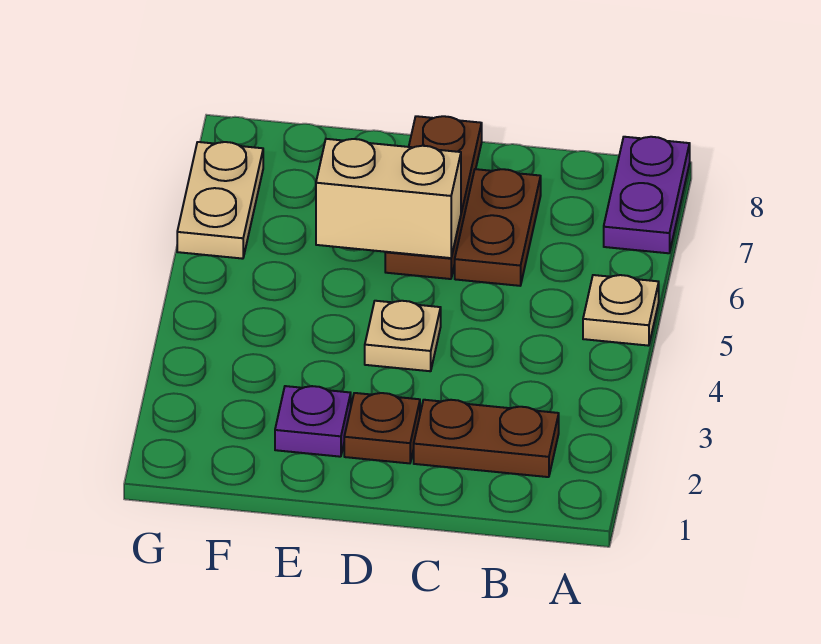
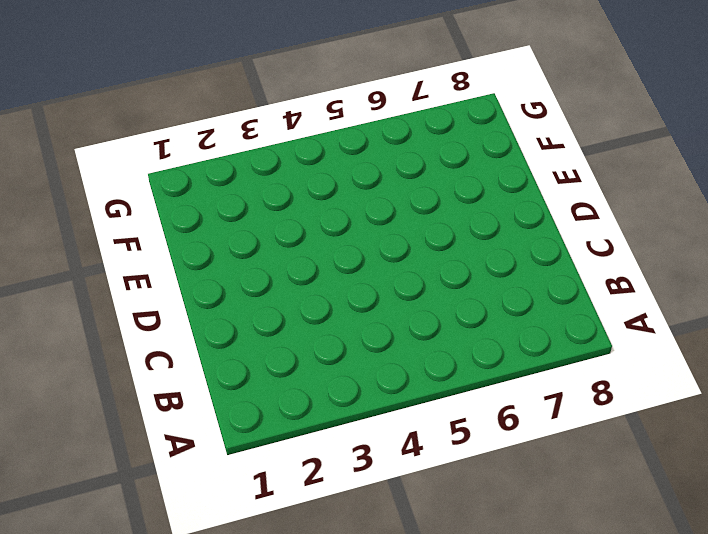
none -> tan plate A5 level 1
none -> purple plate A7:A8 level 1

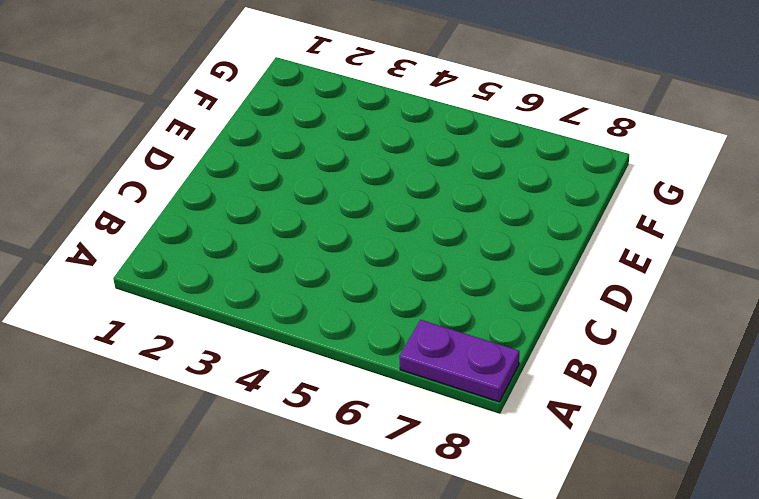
none -> tan plate A5 level 1
none -> brown plate B2:C2 level 1

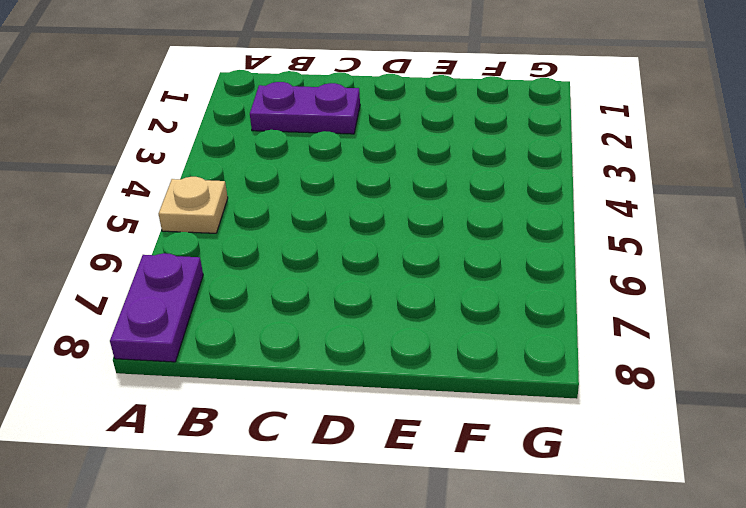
purple plate B2:C2 level 1 -> brown plate B2:C2 level 1
none -> brown plate C6:C7 level 1
none -> brown plate D2 level 1

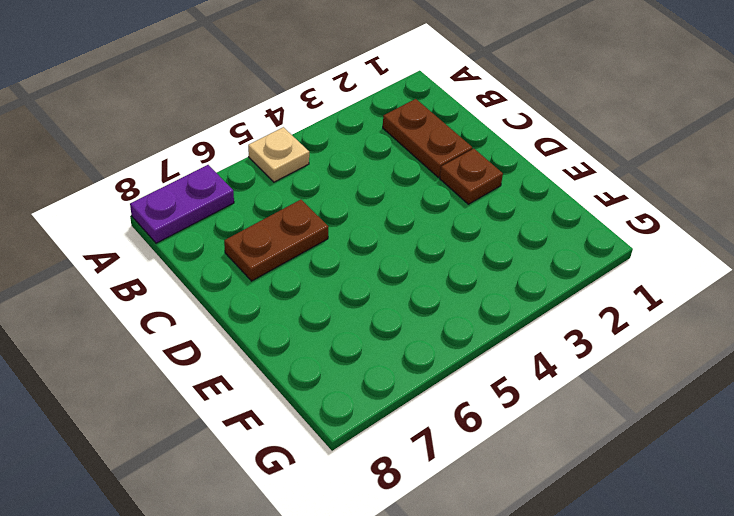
none -> tan plate D4 level 1
none -> brown plate D6:D8 level 1

